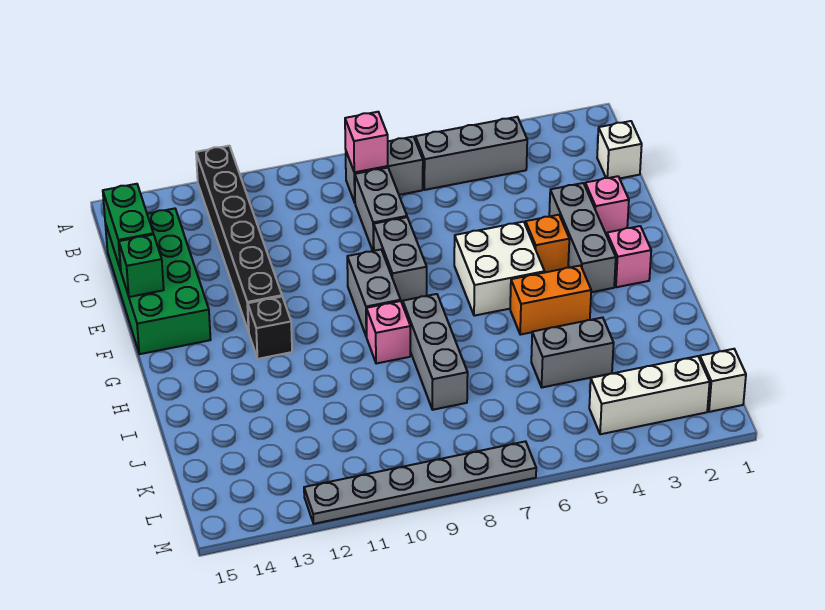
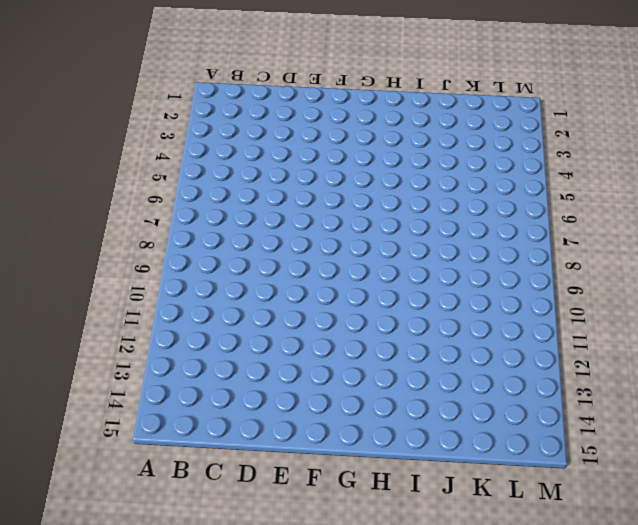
none -> black brick A12:F12 level 1
none -> grey brick B4:B6 level 1
none -> grey brick B7:B8 level 1

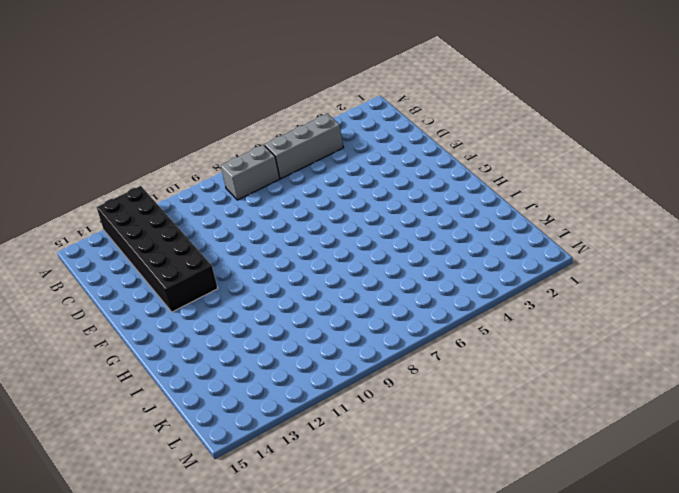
black brick A12:F13 level 1 -> black brick A12:F12 level 1
none -> white brick C1 level 1
none -> grey brick C8:D8 level 1
none -> green brick C14:F15 level 1

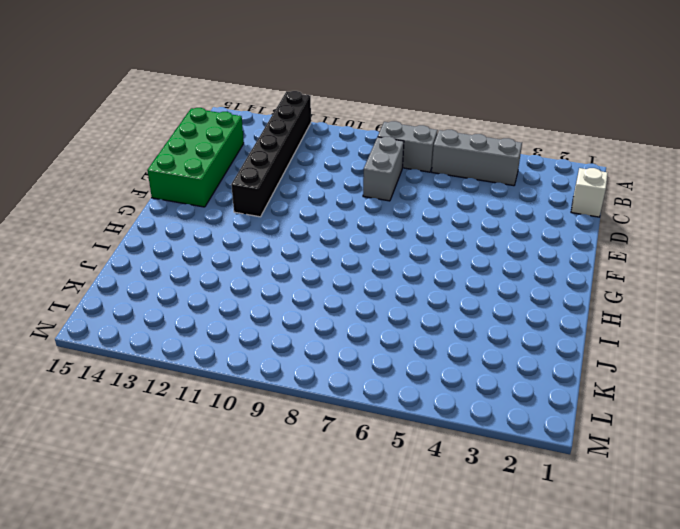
none -> pink brick E2 level 1
none -> grey brick E3:G3 level 1
none -> grey brick E8:F8 level 1

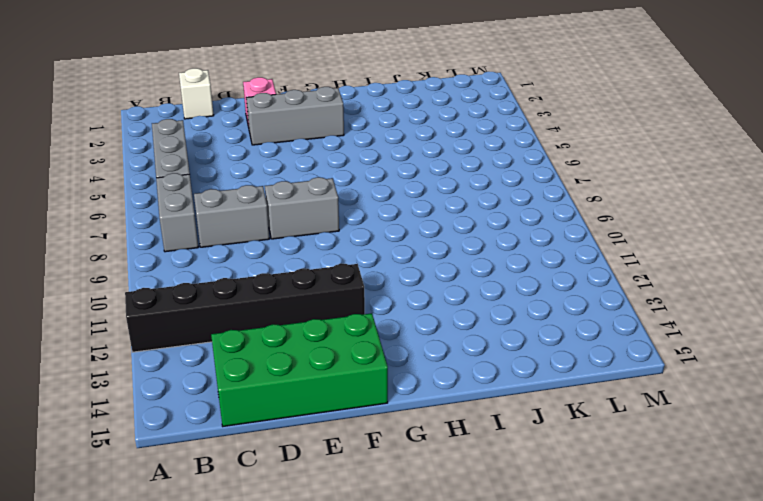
none -> orange brick F4 level 1
none -> white brick F5:G6 level 1
none -> grey brick F9:G9 level 1

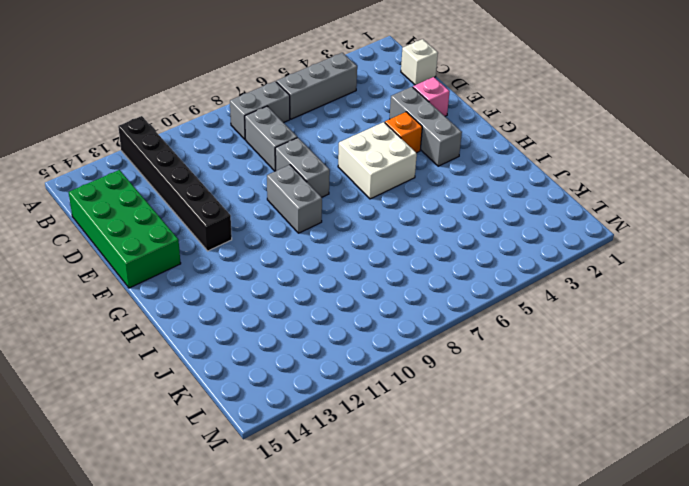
none -> pink brick G2 level 1
none -> black brick G12 level 1
none -> orange brick H4:H5 level 1

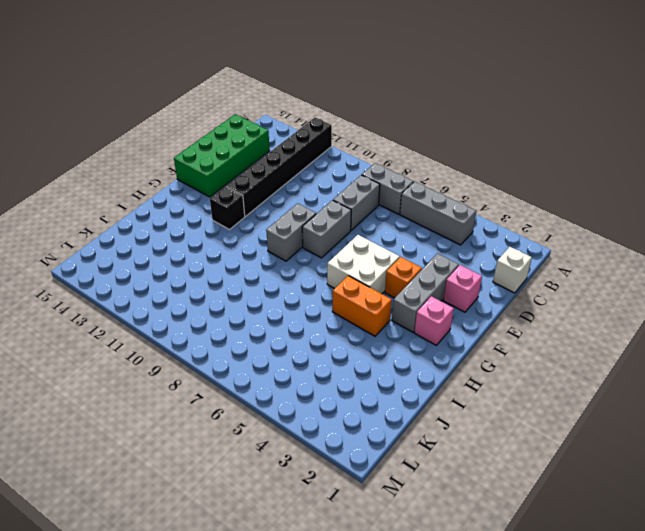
none -> grey brick H8:J8 level 1
none -> pink brick H9 level 1
none -> grey brick J4:J5 level 1

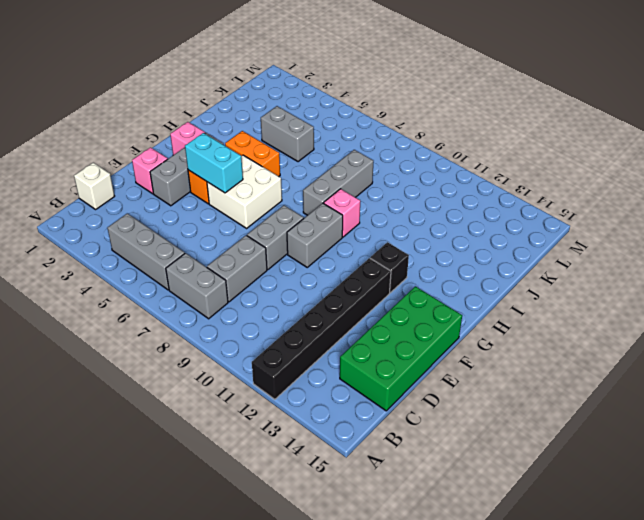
cyan brick F4:F5 level 2 -> none
none -> white brick L1 level 1
none -> white brick L2:L4 level 1
none -> grey plate M7:M12 level 1

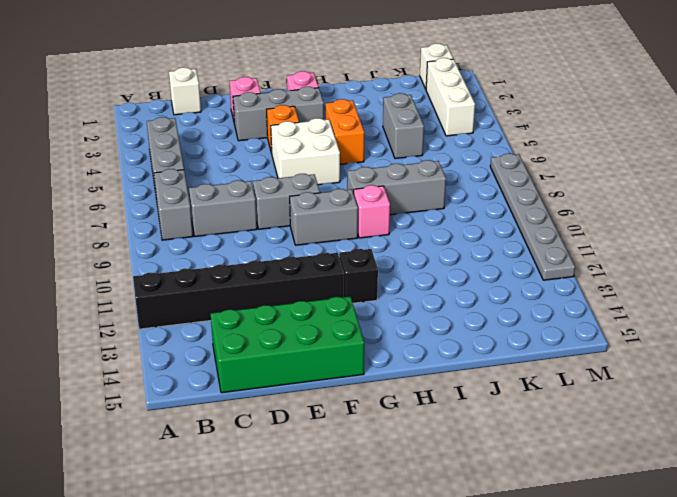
none -> pink brick B8 level 2
none -> green brick C15:D15 level 2
none -> green brick E15 level 2

